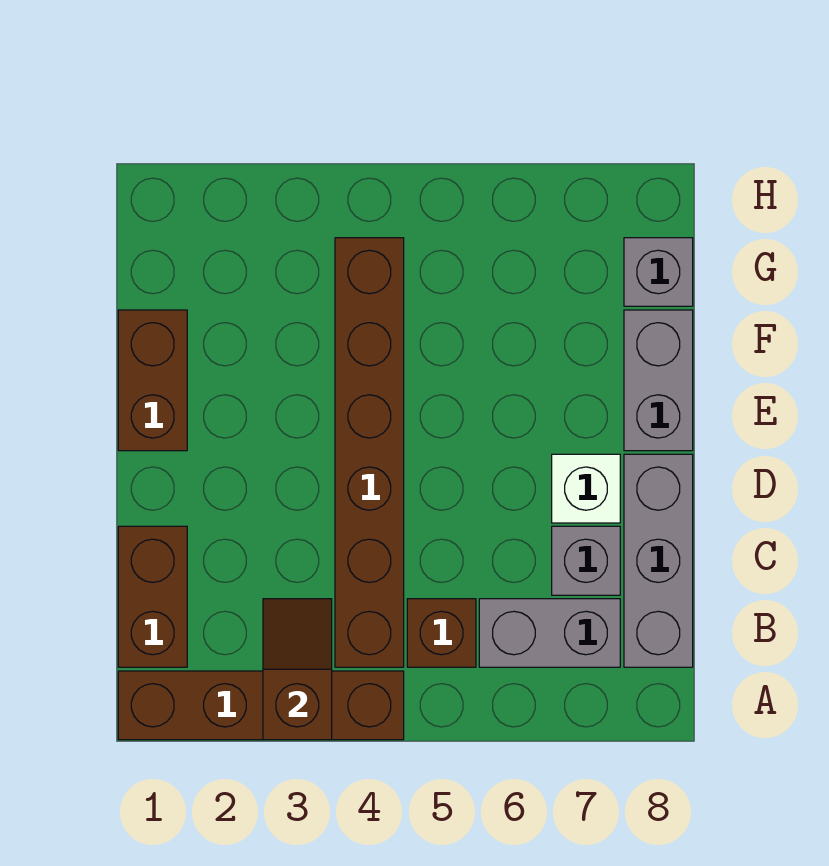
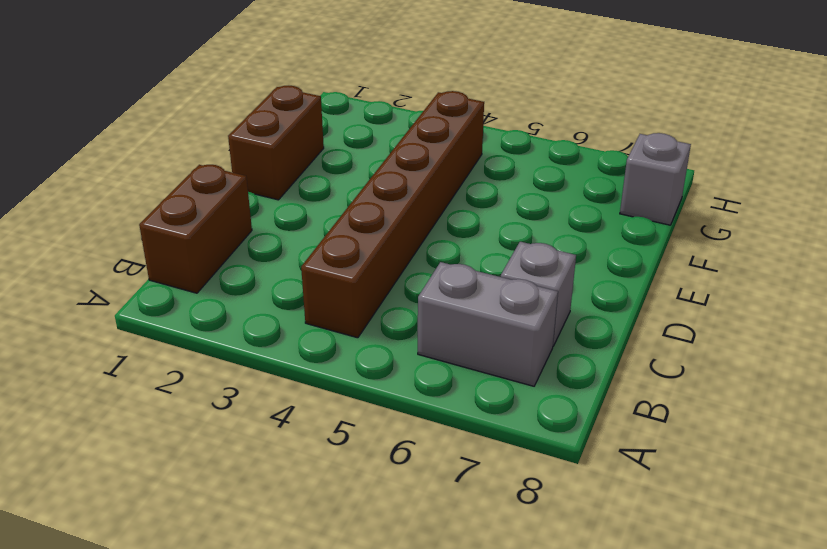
none -> brown brick A1:A4 level 1
none -> brown brick B5 level 1
none -> grey brick B8:D8 level 1

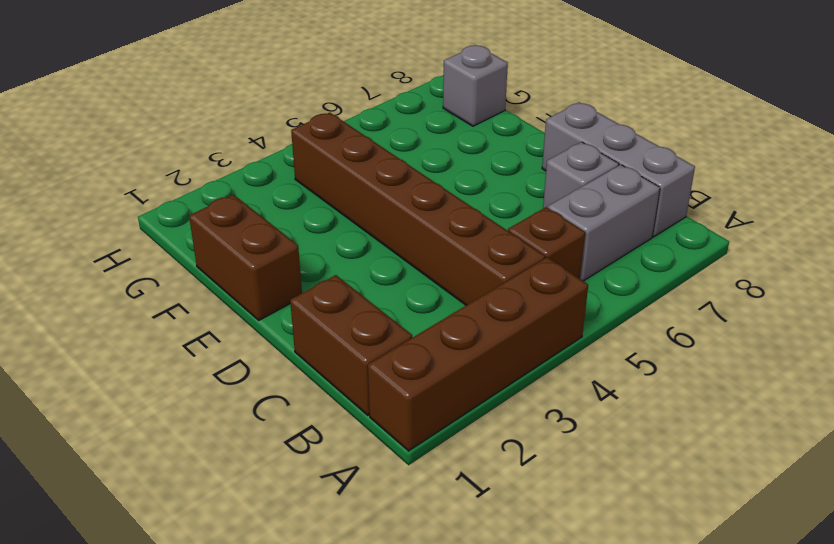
none -> white brick D7 level 1
none -> grey brick E8:F8 level 1
none -> brown slope A3:B3 level 2 top A

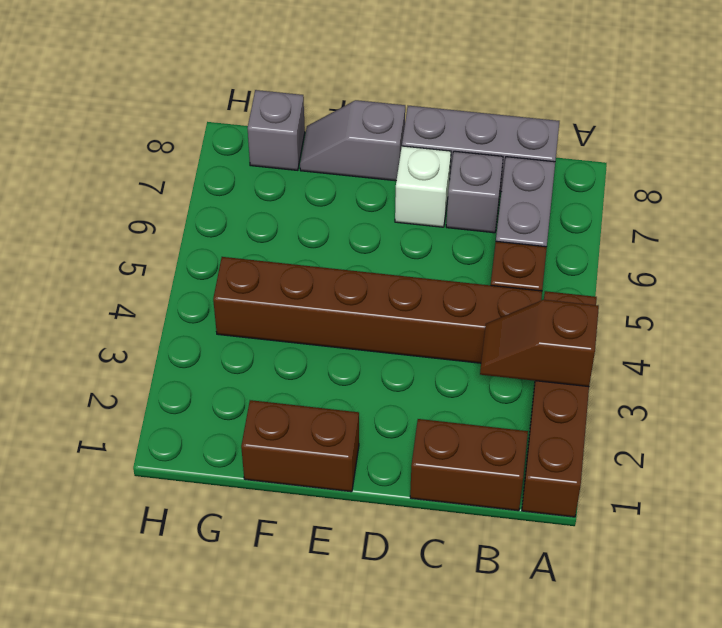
grey slope E8:F8 level 1 top E -> grey brick E8:F8 level 1

